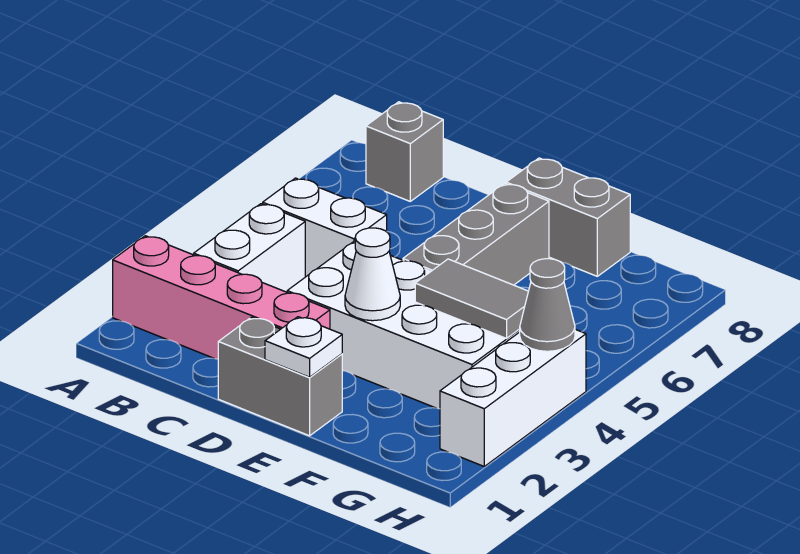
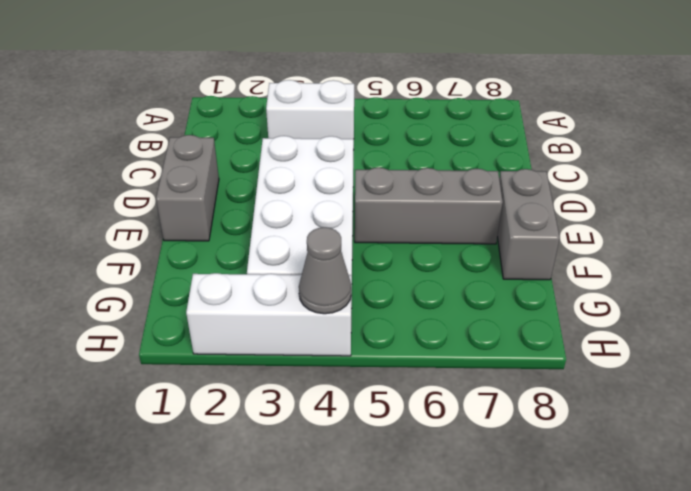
none -> pink brick A2:D2 level 1
none -> white brick B5:C5 level 1
none -> grey brick B8 level 1

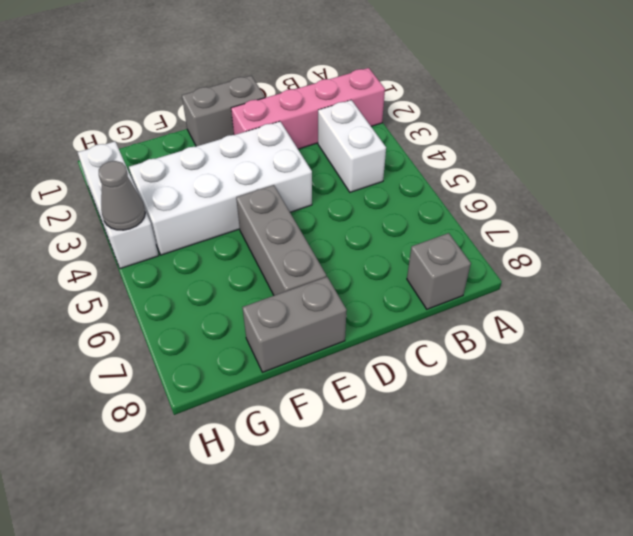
none -> white brick B5:C5 level 1
none -> white plate E1 level 2
none -> white cone E3 level 2

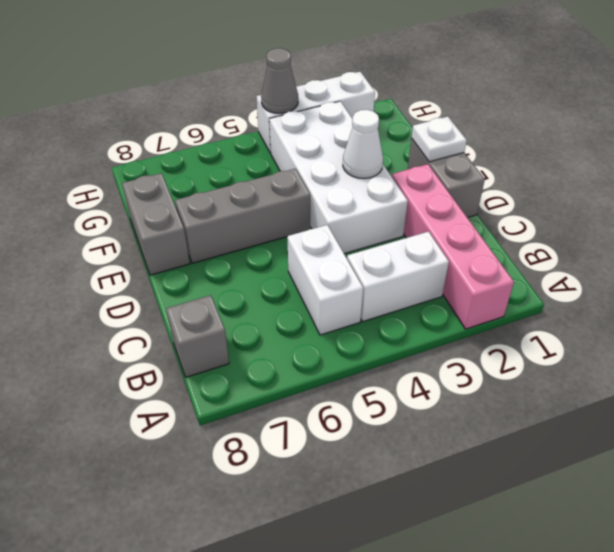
none -> grey tile F4:G4 level 2

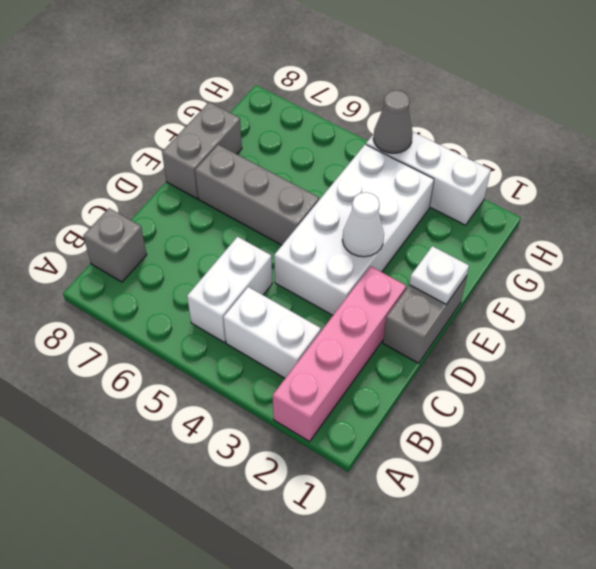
none -> grey tile F4:G4 level 2

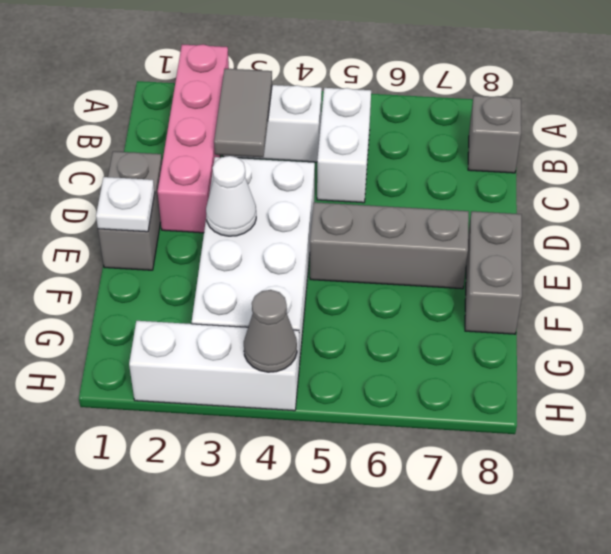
grey tile B3:C3 level 2 -> grey tile F4:G4 level 2

